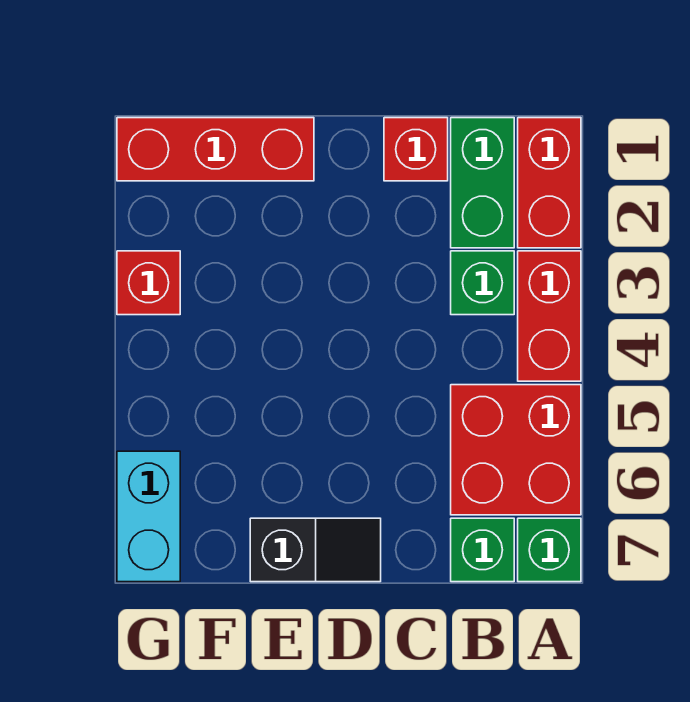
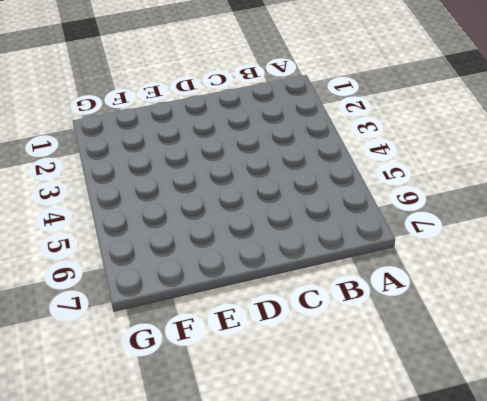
none -> red brick A1:A2 level 1
none -> red brick A3:A4 level 1
none -> red brick A5:B6 level 1

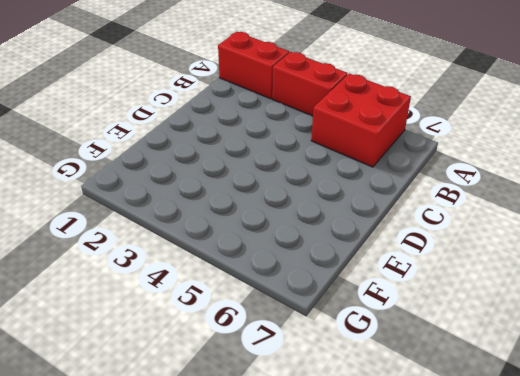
none -> green brick A7 level 1
none -> green brick B1:B2 level 1
none -> green brick B3 level 1

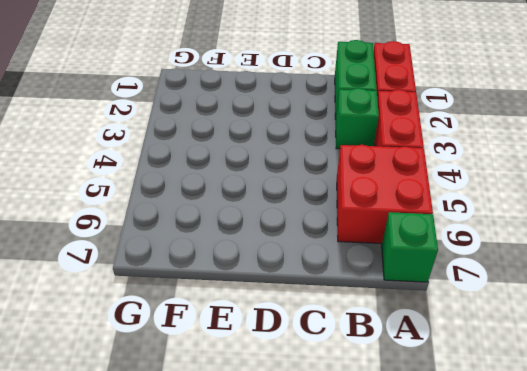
none -> green brick B7 level 1
none -> red brick C1 level 1
none -> black slope D7:E7 level 1 top E

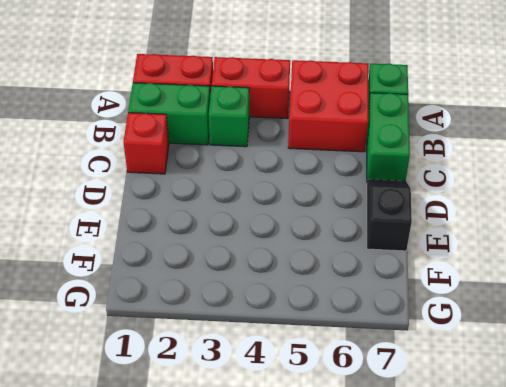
green brick B7:C7 level 1 -> green brick B7 level 1
none -> red brick E1:G1 level 1
none -> red brick G3 level 1
none -> cyan brick G6:G7 level 1

